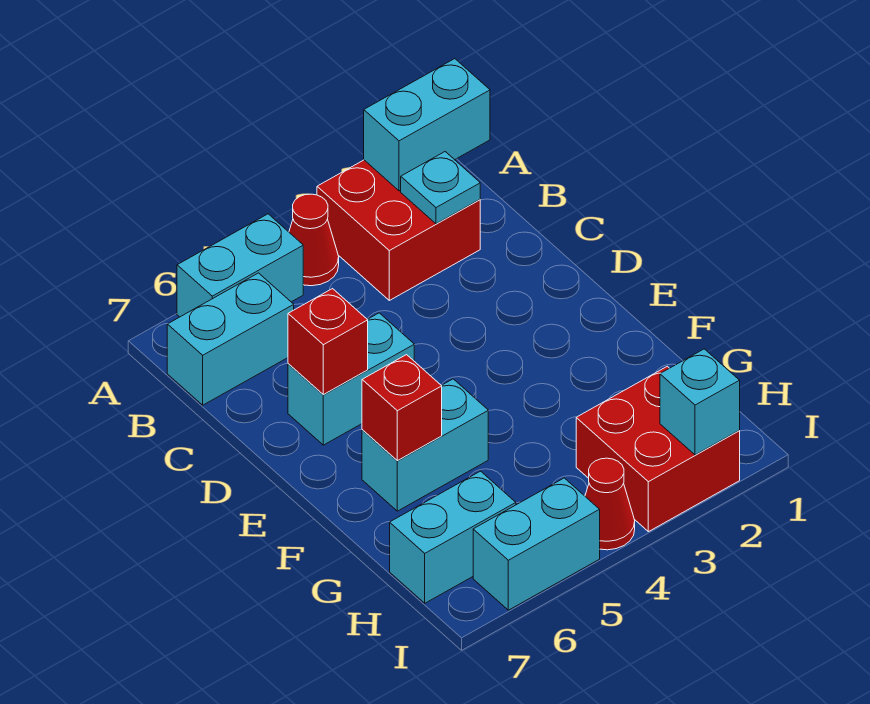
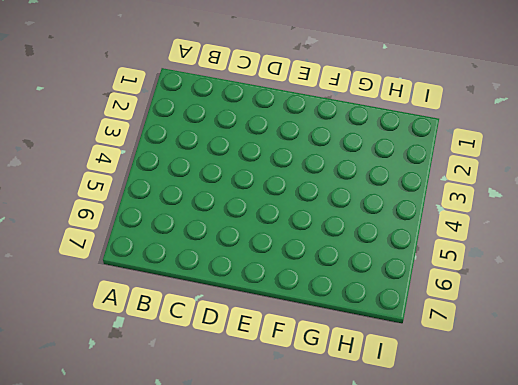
none -> red brick A2:B3 level 1
none -> red cone A4 level 1
none -> cyan brick A5:A6 level 1

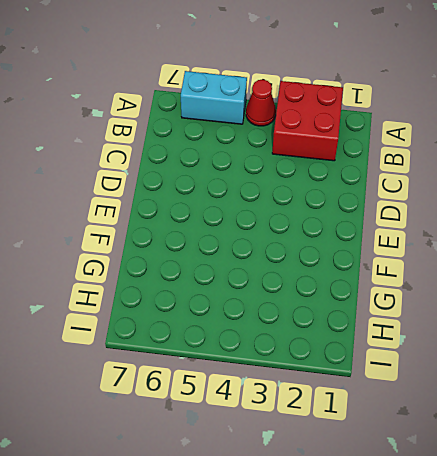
none -> cyan brick B6:B7 level 1
none -> cyan brick D5:D6 level 1
none -> cyan brick F5:F6 level 1

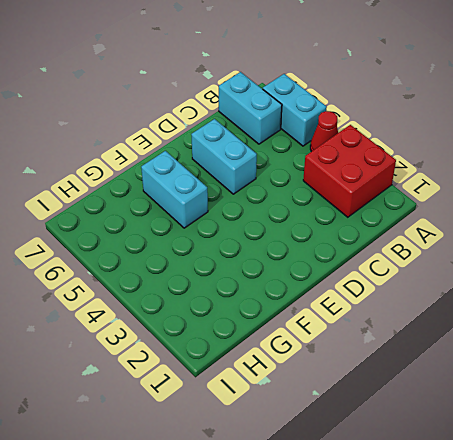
none -> red brick H2:I3 level 1
none -> cyan brick H6:H7 level 1
none -> red cone I4 level 1

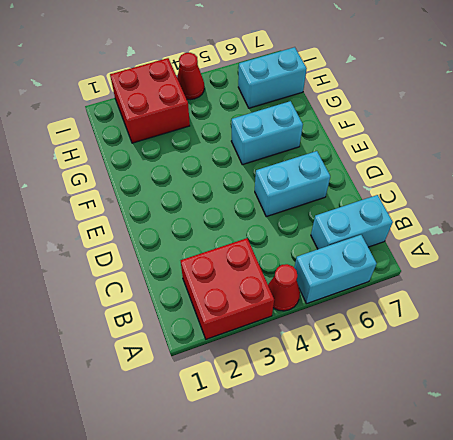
none -> cyan brick I5:I6 level 1
none -> cyan brick A1:A2 level 2
none -> cyan plate B2 level 2

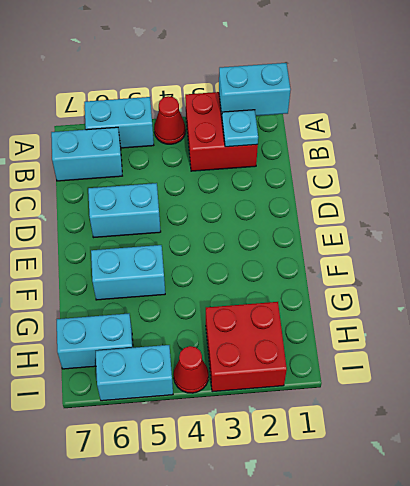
none -> red brick D6 level 2
none -> red brick F6 level 2
none -> cyan brick I2 level 2

